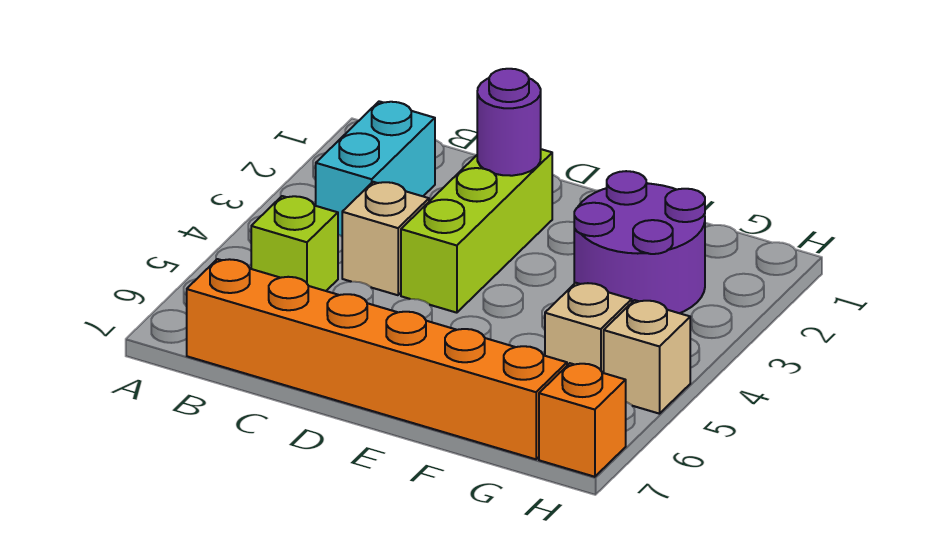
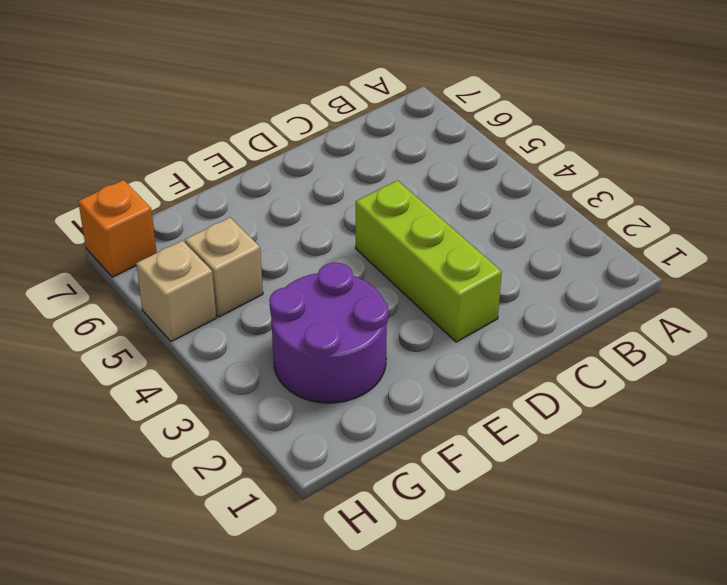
none -> cyan brick B2:B3 level 1
none -> lime brick B5 level 1

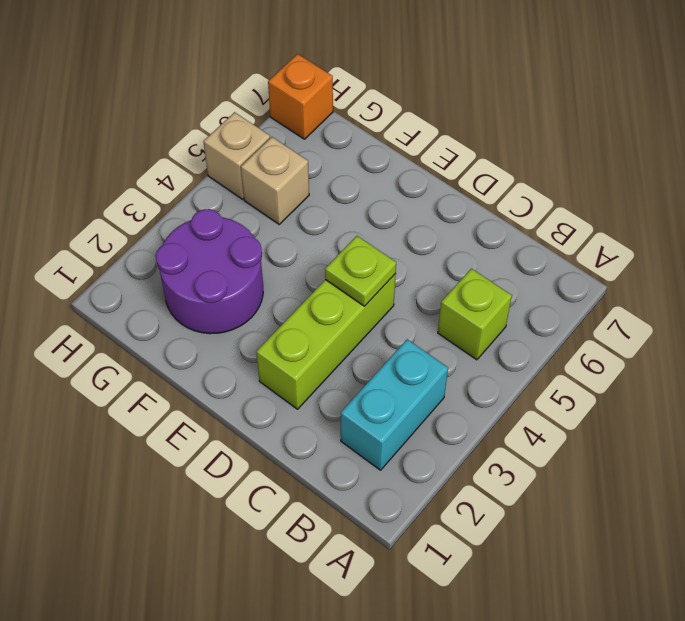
lime plate D4 level 2 -> none
none -> orange brick B7:G7 level 1
none -> tan brick C4 level 1

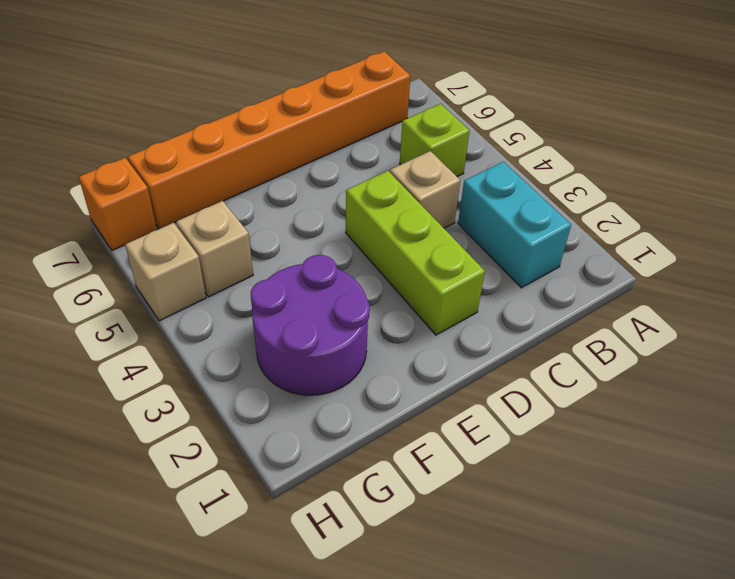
none -> purple round brick D2 level 2

